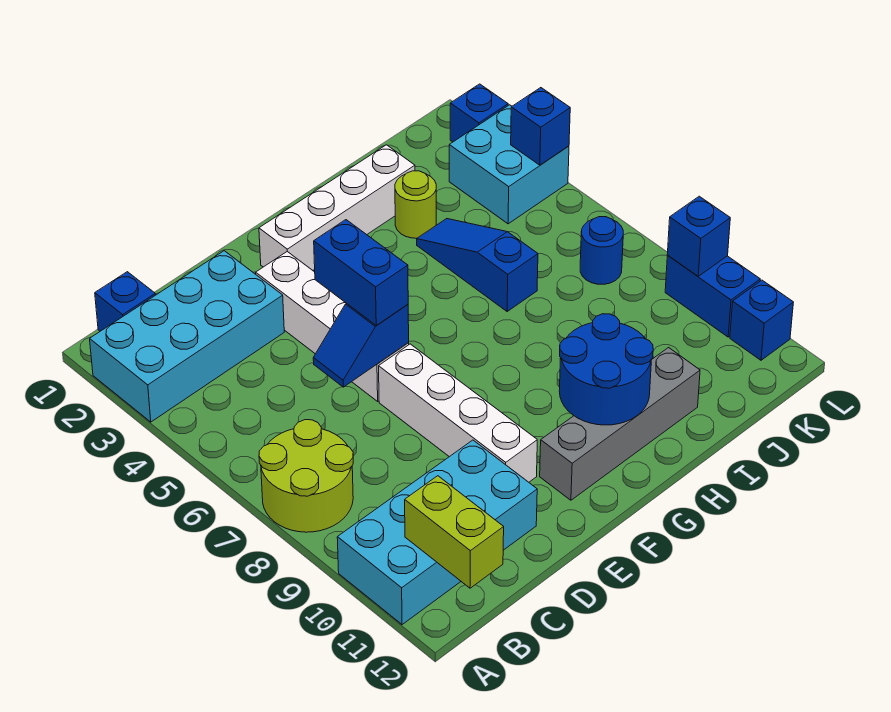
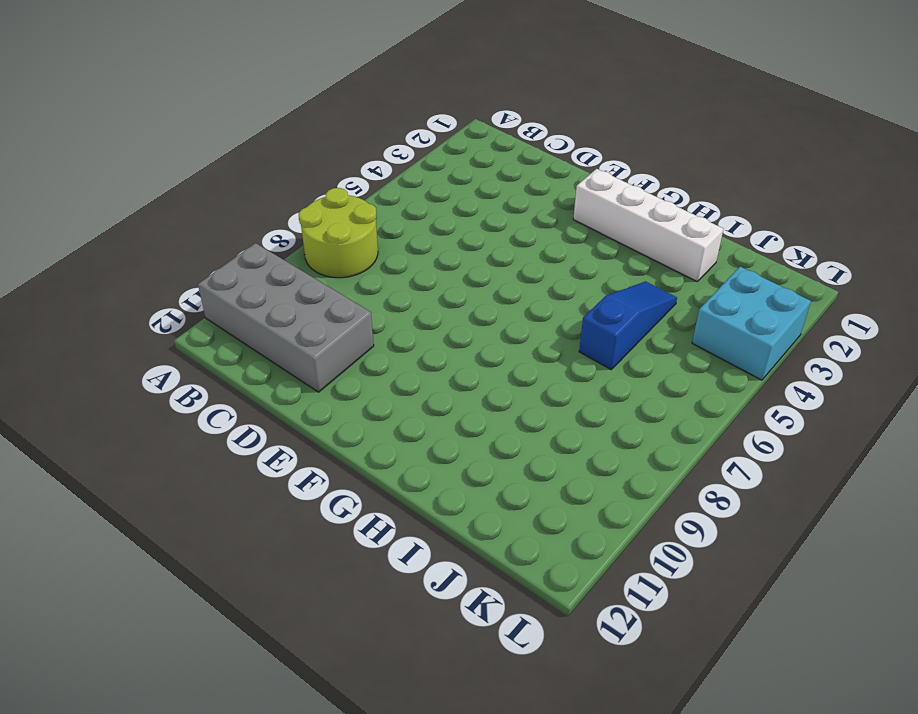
grey brick A10:D11 level 1 -> cyan brick A10:D11 level 1
none -> cyan brick A2:D3 level 1
none -> blue brick B1 level 1
none -> white brick E3:E6 level 1

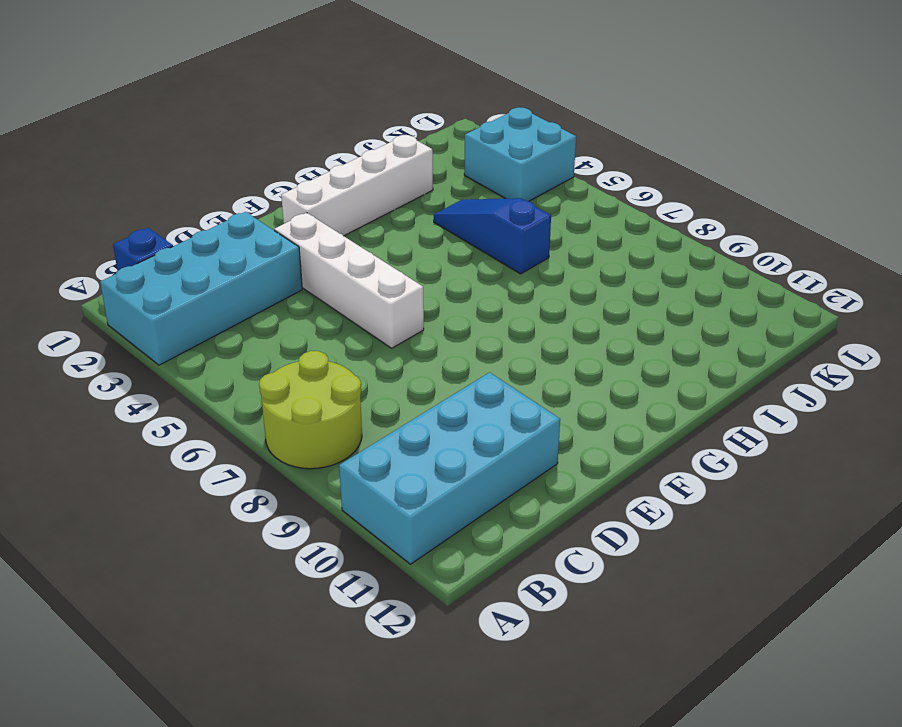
none -> white brick E7:E10 level 1
none -> grey brick F11:I11 level 1
none -> lime round brick I3 level 1

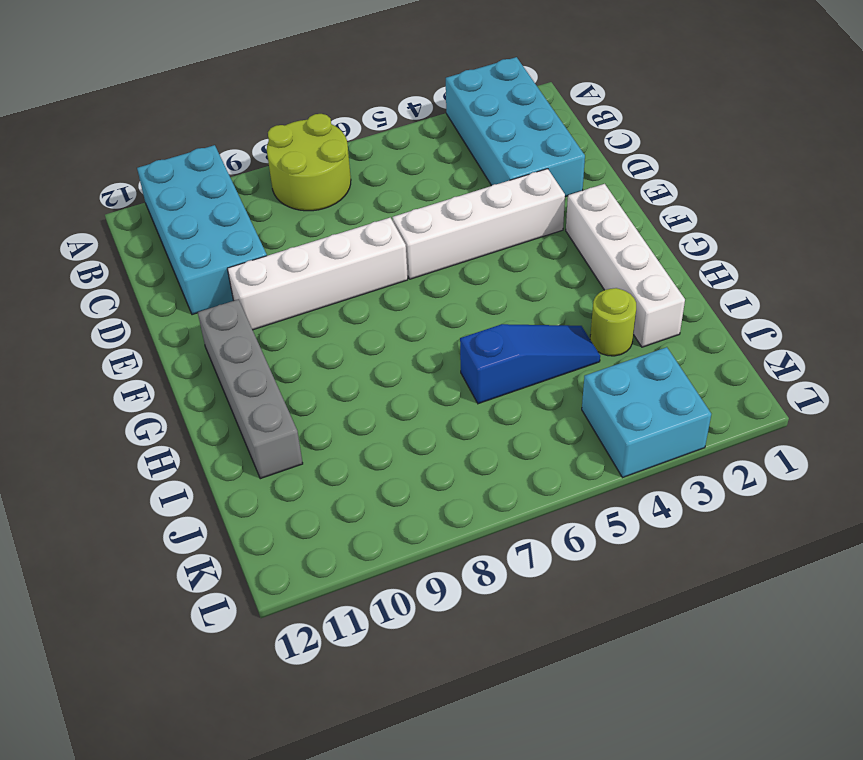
none -> blue brick B1 level 1
none -> blue round brick K7 level 1
none -> blue brick L2 level 1

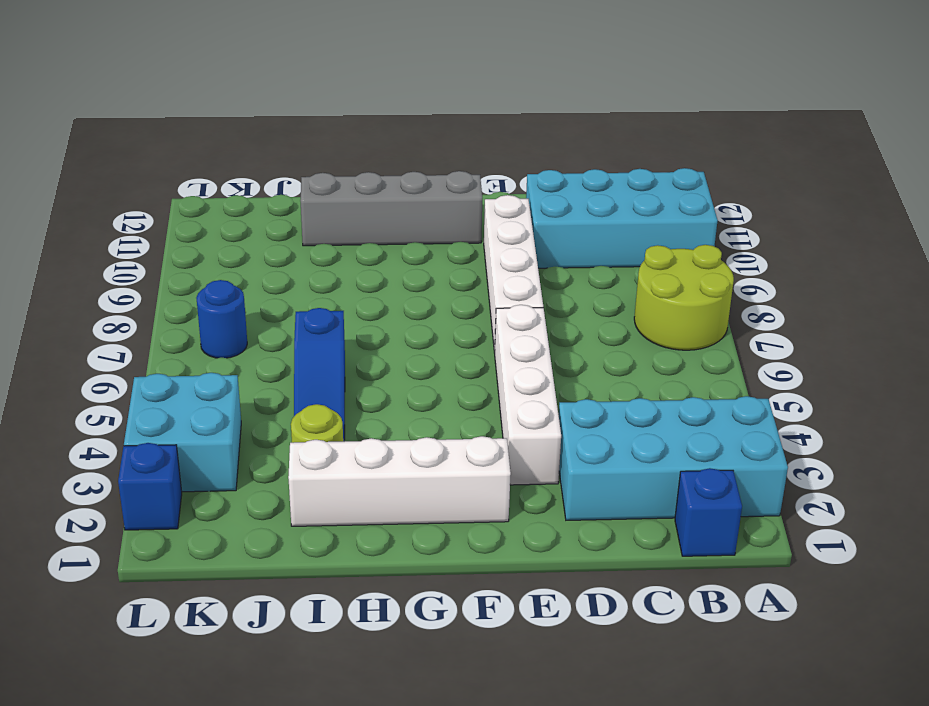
none -> blue brick L9:L10 level 1
none -> blue brick L11 level 1
none -> lime brick B11:B12 level 2

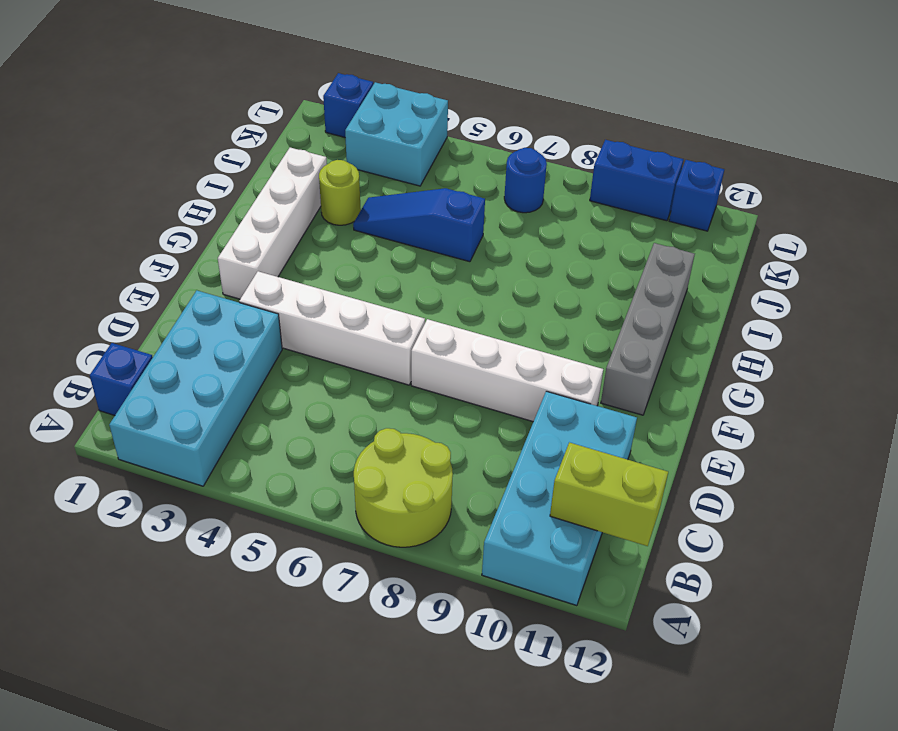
none -> blue slope D6:E6 level 2 top E
none -> blue round brick G10:H11 level 2
none -> blue brick L4 level 2

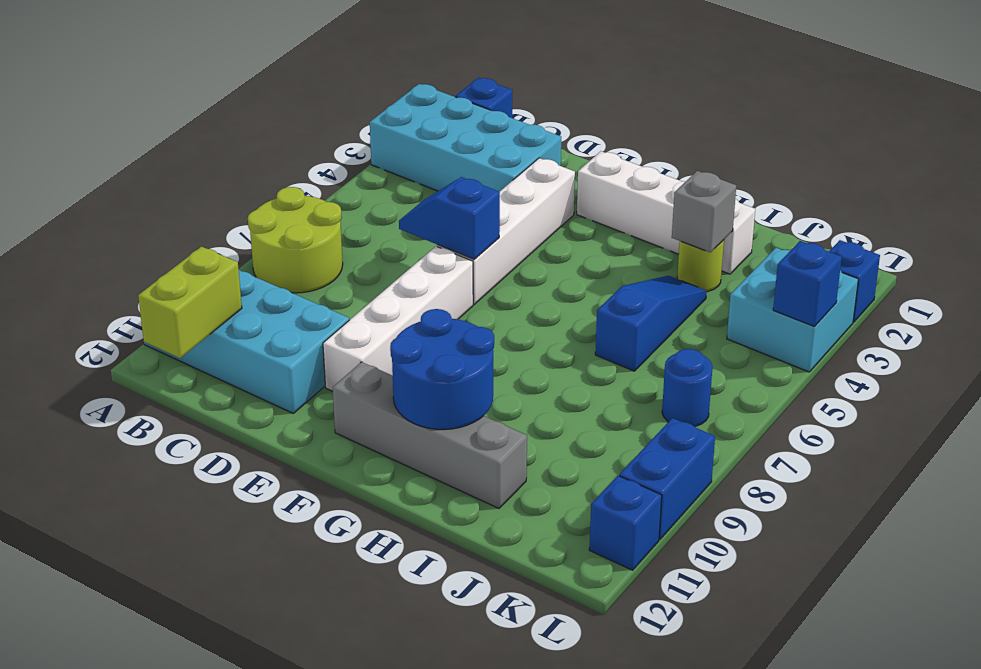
grey brick I3 level 2 -> none
none -> blue brick L9 level 2
none -> blue brick E5:E6 level 3

